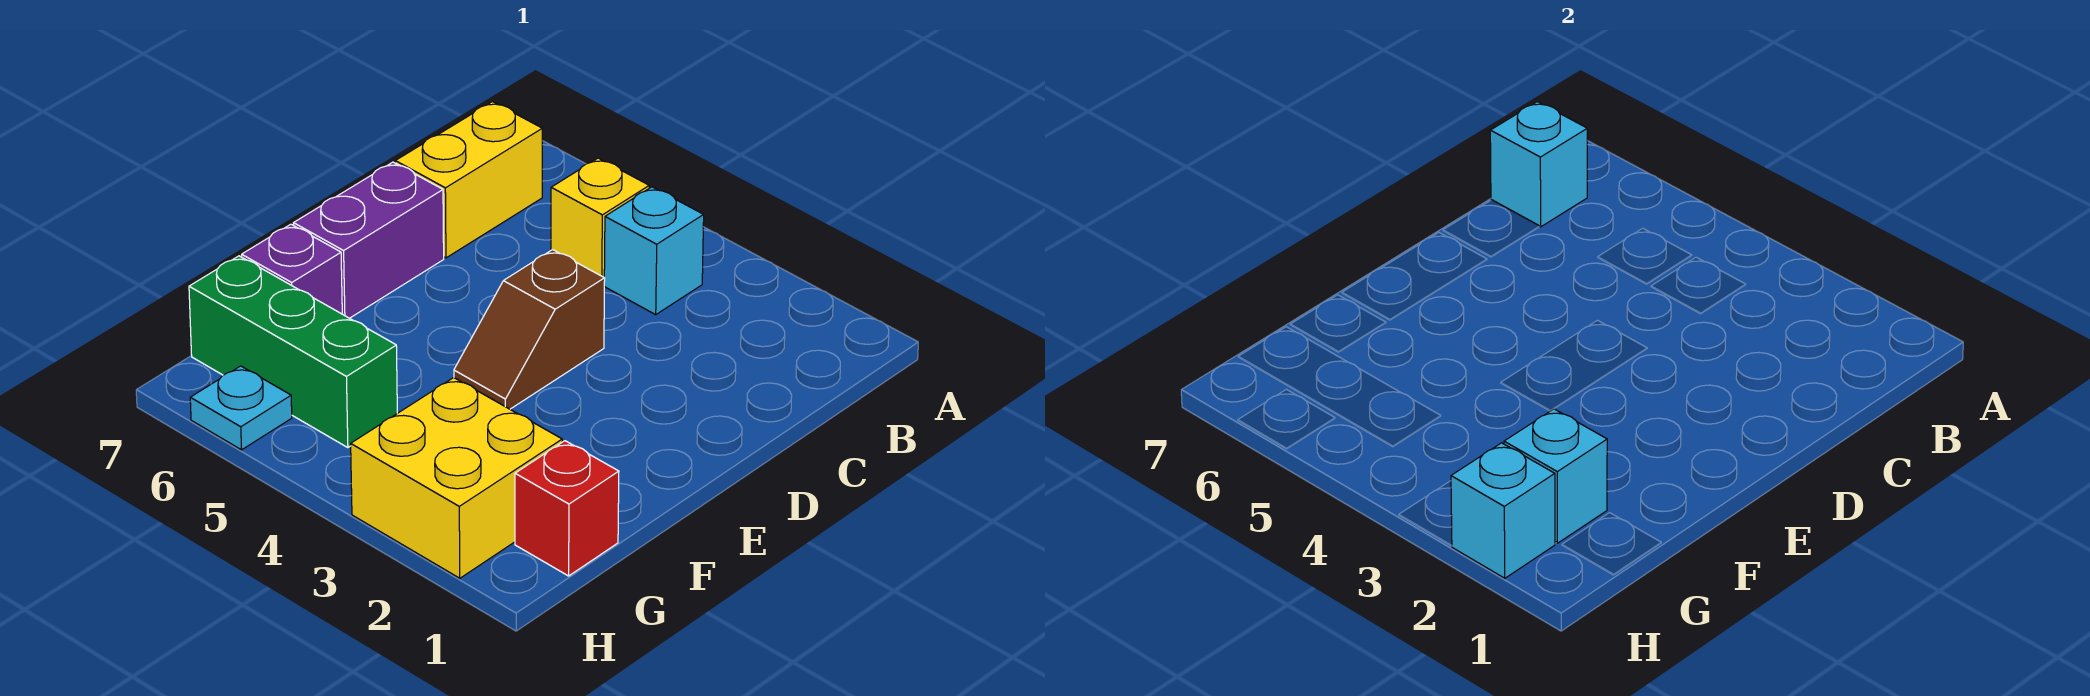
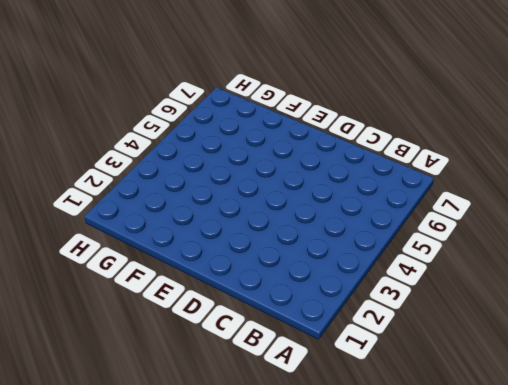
none -> cyan brick B4 level 1
none -> yellow brick B5 level 1
none -> yellow brick B7:C7 level 1

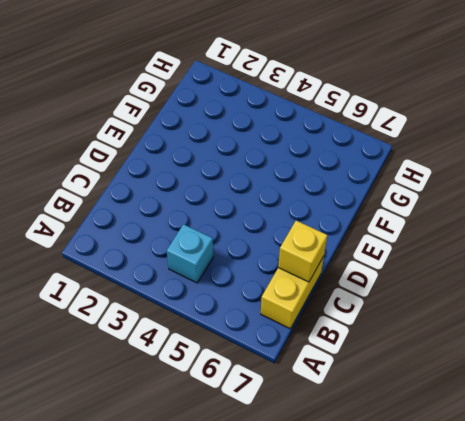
yellow brick C7 level 2 -> yellow brick B5 level 1
none -> brown slope D4:E4 level 1 top D
none -> purple brick D7:E7 level 1
none -> purple brick F7 level 1

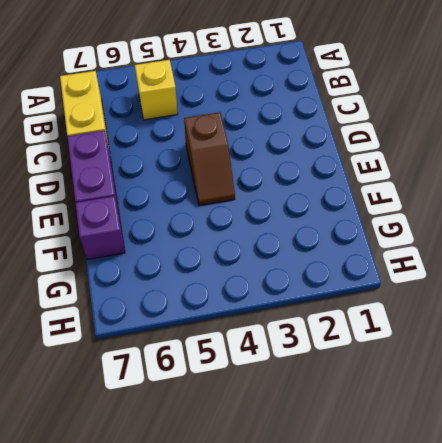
none -> cyan brick B4 level 1
none -> red brick G1 level 1
none -> yellow brick G2:H3 level 1

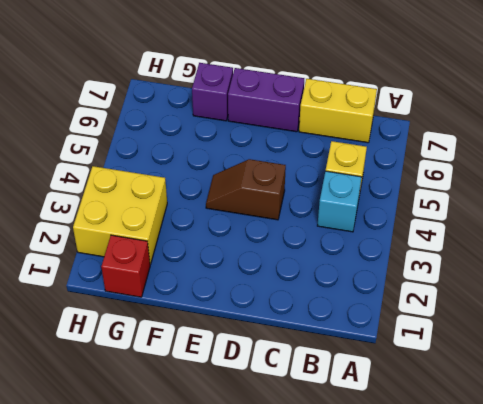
none -> green brick G5:G7 level 1
none -> cyan plate H6 level 1
none -> cyan brick B7 level 2

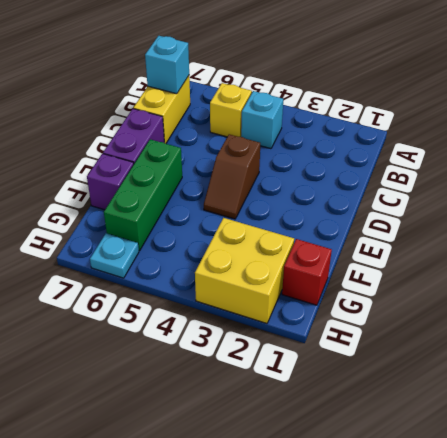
green brick E6:G6 level 1 -> green brick G5:G7 level 1
none -> cyan brick G2 level 2
none -> cyan brick H2 level 2

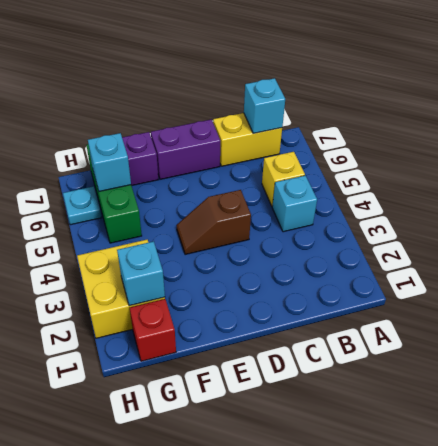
cyan brick G6 level 2 -> cyan brick H2 level 2

